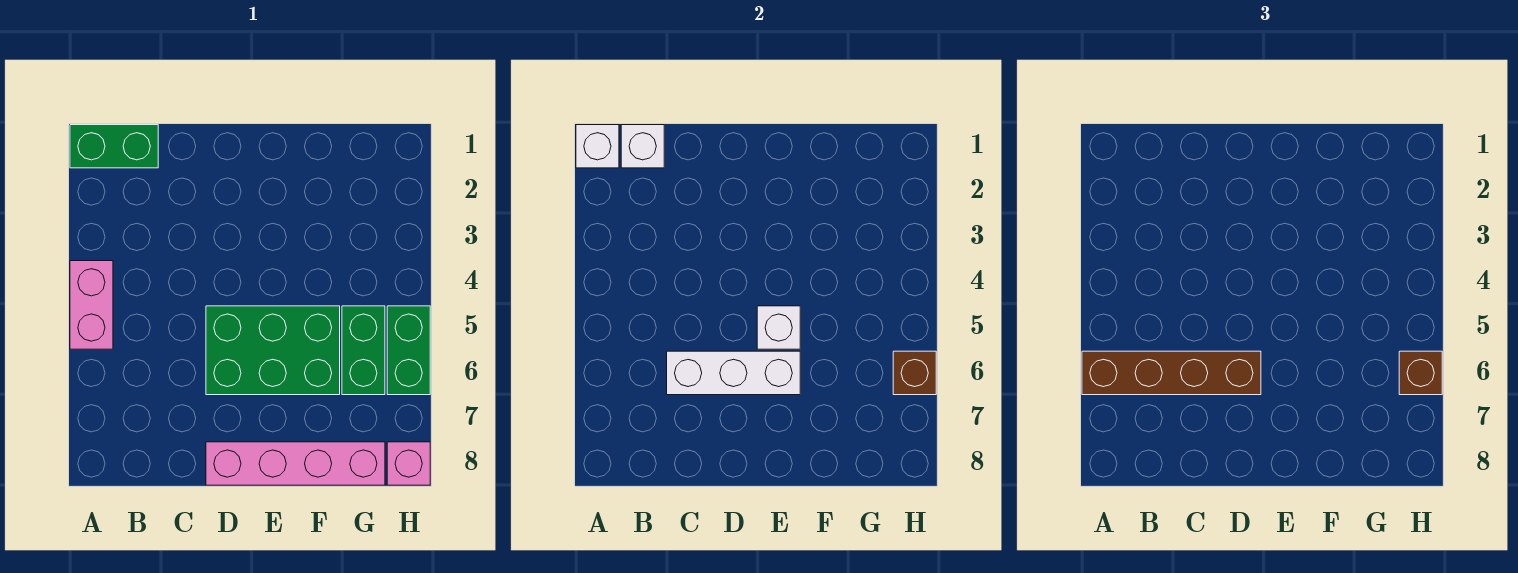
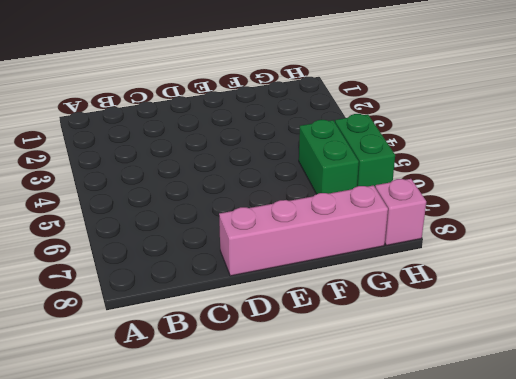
none -> green brick A1:B1 level 1
none -> pink brick A4:A5 level 1
none -> green brick D5:F6 level 1

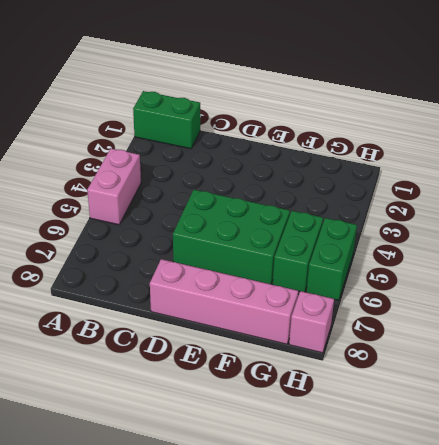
none -> white brick A1 level 2
none -> white brick B1 level 2
none -> white brick C6:E6 level 2

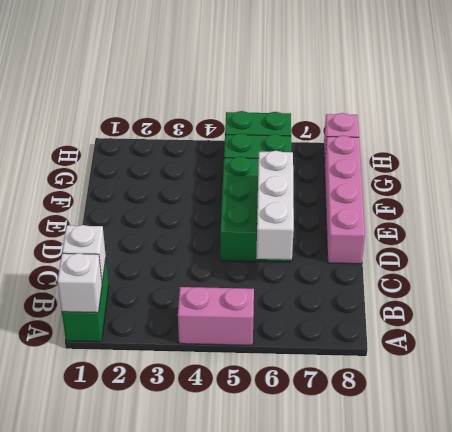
none -> white brick E5 level 2
none -> brown brick H6 level 2
none -> brown brick A6:D6 level 3

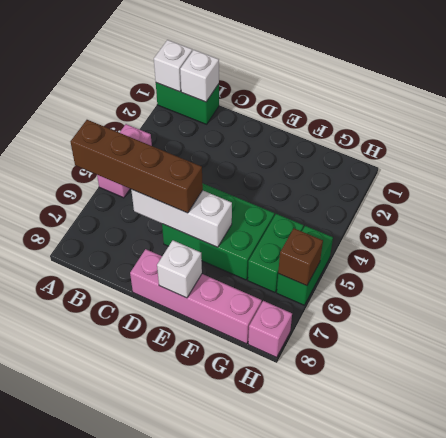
white brick E8 level 2 -> white brick E5 level 2
none -> brown brick H6 level 3

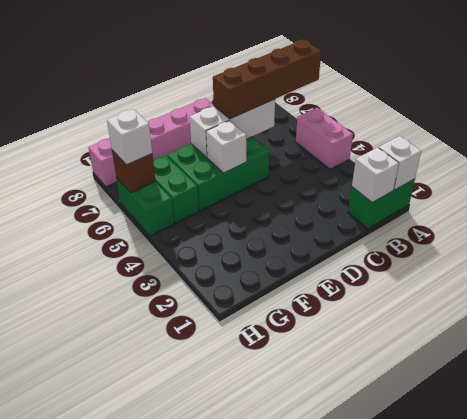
white brick H6 level 3 -> brown brick H6 level 3

